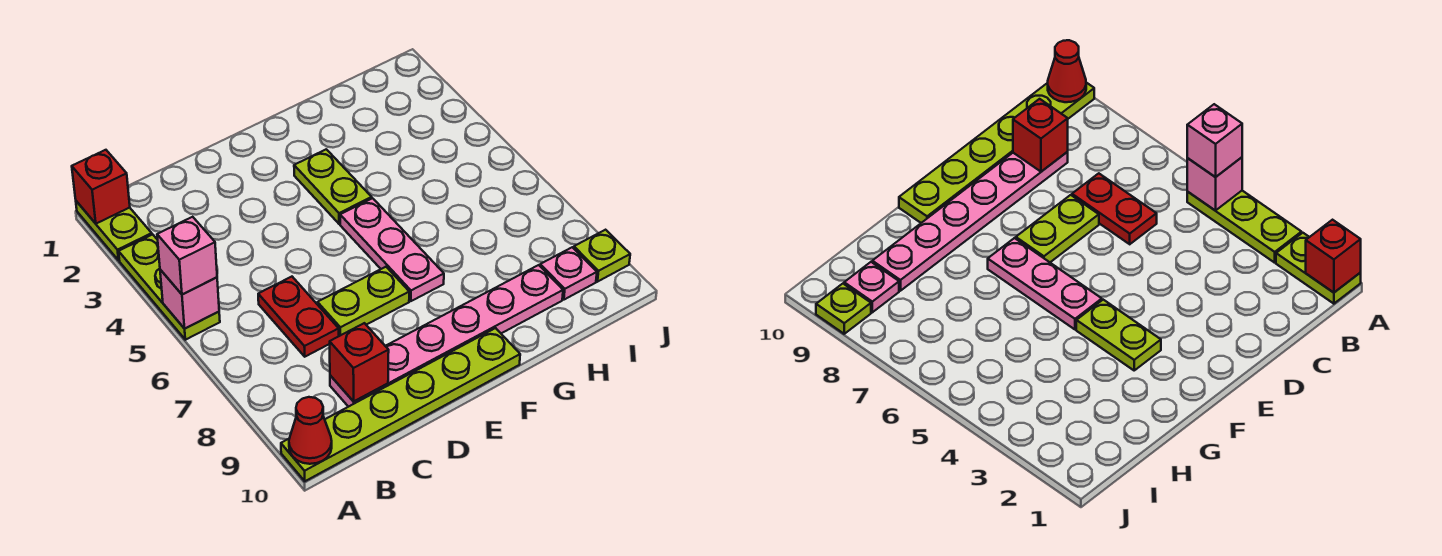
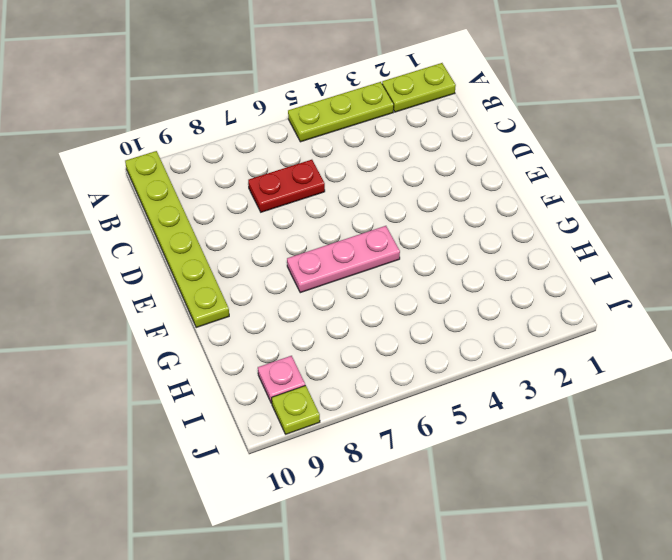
none -> pink plate C9:H9 level 1
none -> lime plate D7:E7 level 1
none -> lime plate F3:F4 level 1

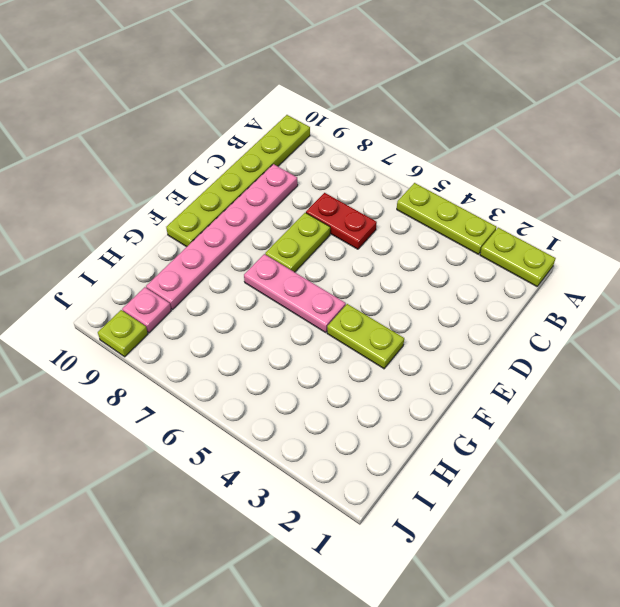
none -> red brick A1 level 2
none -> pink brick A5 level 2
none -> red cone A10 level 2

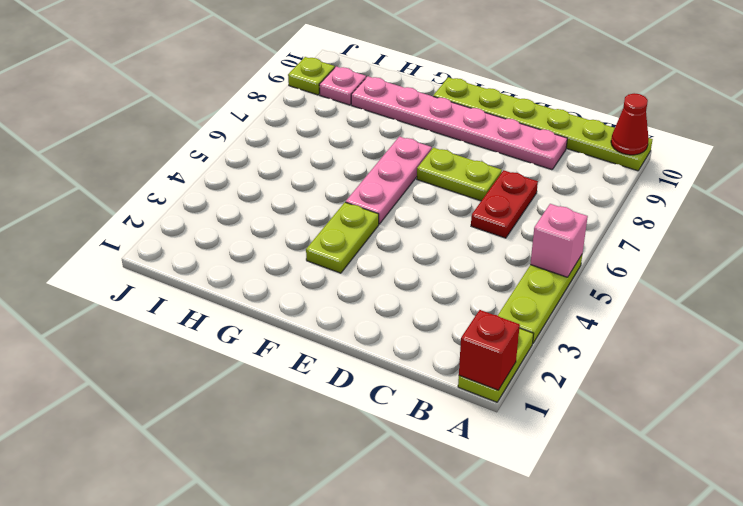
none -> red brick C9 level 2
none -> pink brick A5 level 3

